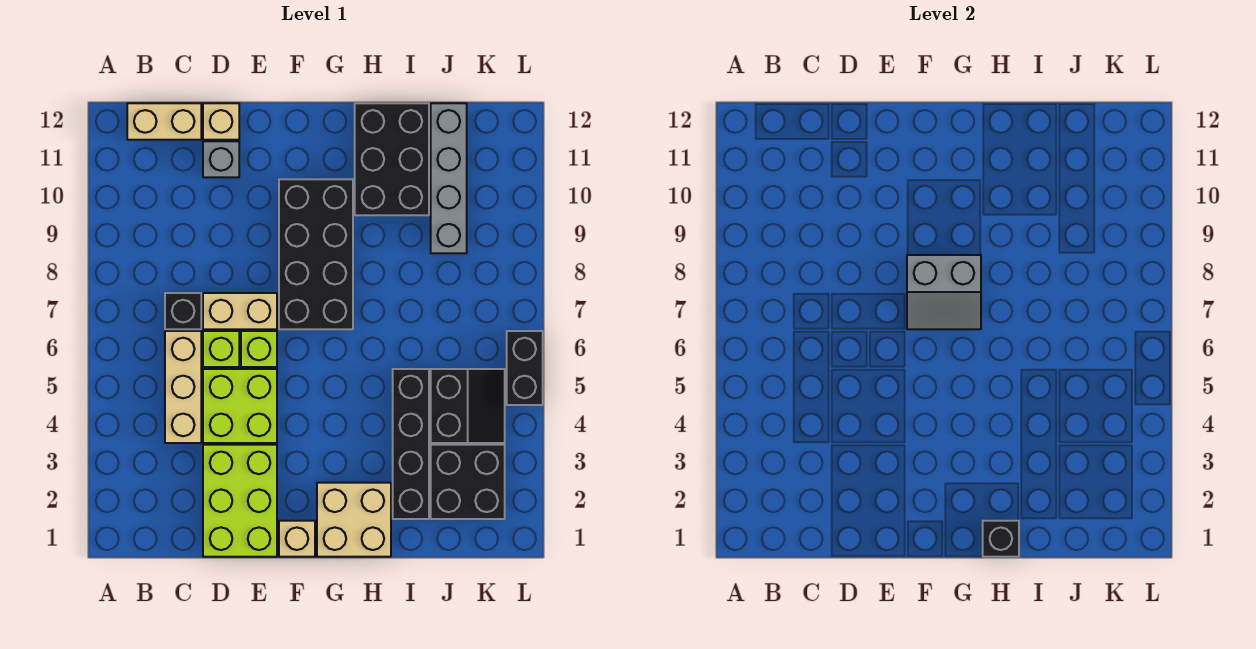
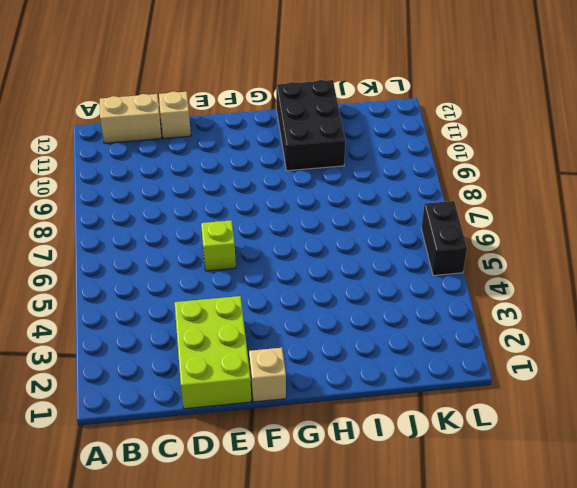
none -> tan brick C4:C6 level 1
none -> black brick C7 level 1
none -> lime brick D4:E5 level 1

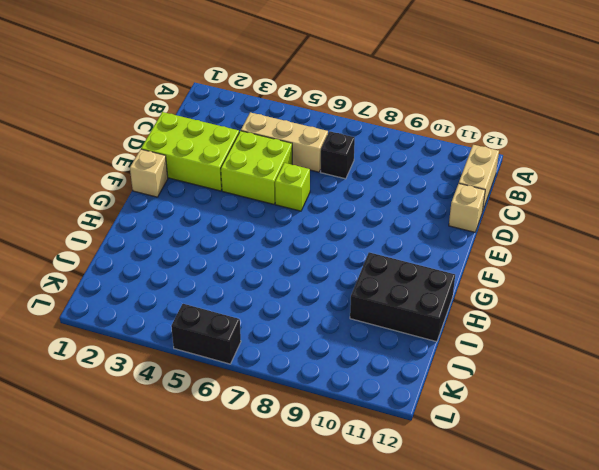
none -> lime brick D6 level 1
none -> tan brick D7:E7 level 1
none -> grey brick D11 level 1

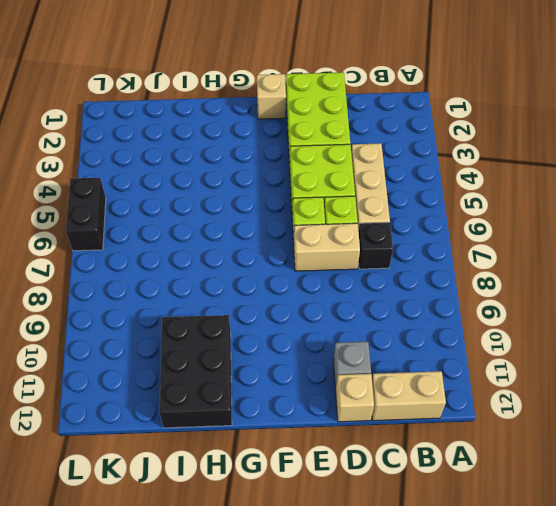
none -> black brick F7:G10 level 1
none -> tan brick G1:H2 level 1
none -> black brick I2:I5 level 1

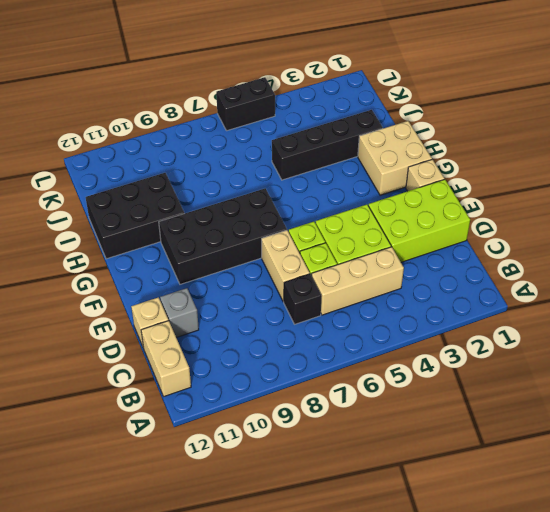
none -> black brick J2:K3 level 1
none -> black slope J4:K5 level 1 top J
none -> grey brick J9:J12 level 1

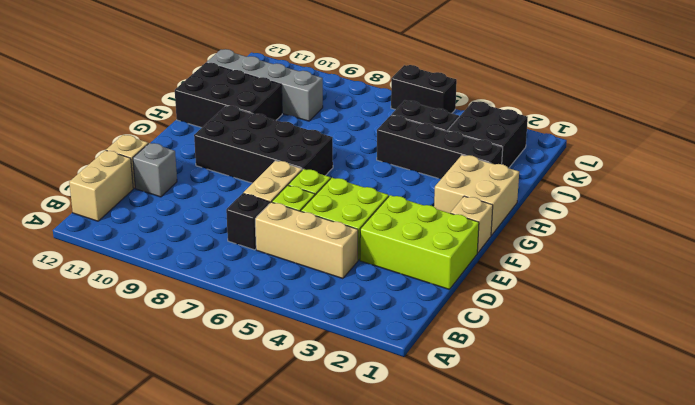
none -> grey slope F7:G8 level 2 top 8
none -> black brick H1 level 2

